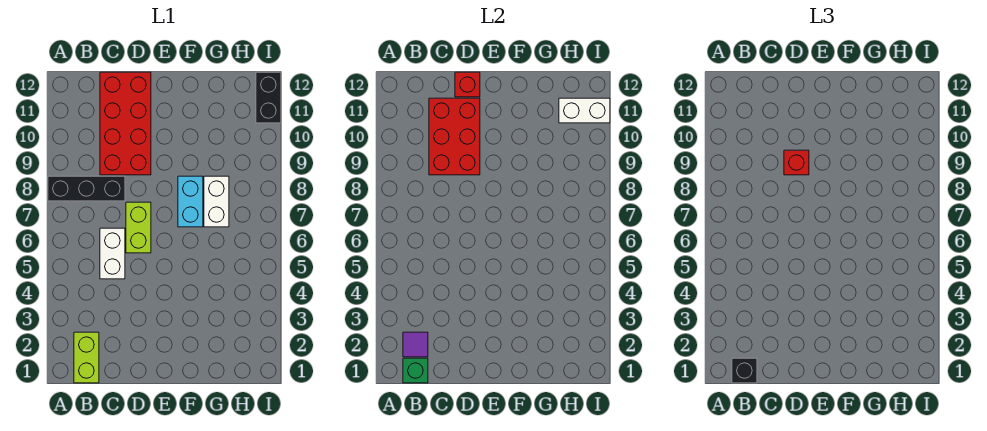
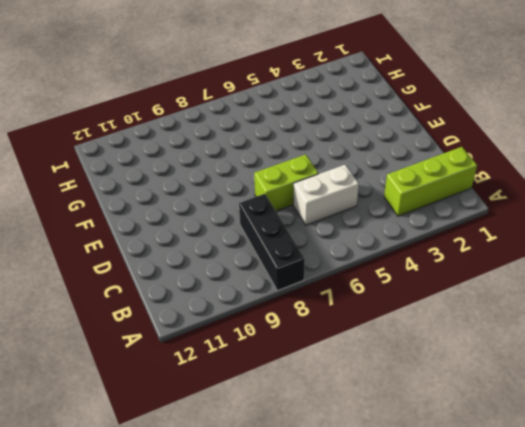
lime brick B1:B3 level 1 -> lime brick B1:B2 level 1
none -> red brick C9:D12 level 1
none -> cyan brick F7:F8 level 1
none -> white brick G7:G8 level 1

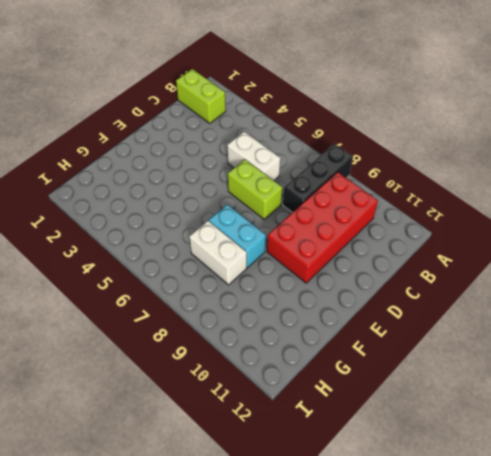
red brick B9:E10 level 1 -> red brick C9:D12 level 1
none -> black brick I11:I12 level 1
none -> green brick B1 level 2
none -> purple tile B2 level 2

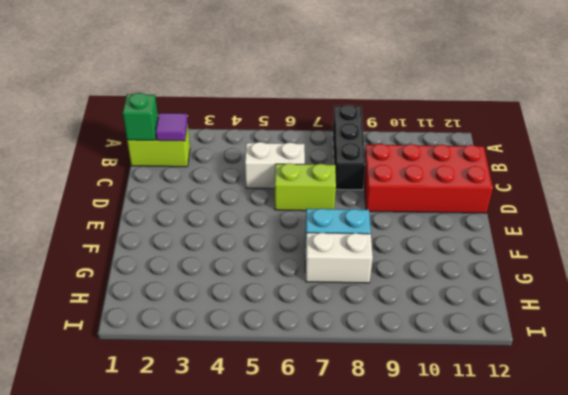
none -> black brick I11:I12 level 1
none -> red brick C9:D11 level 2
none -> red brick D12 level 2

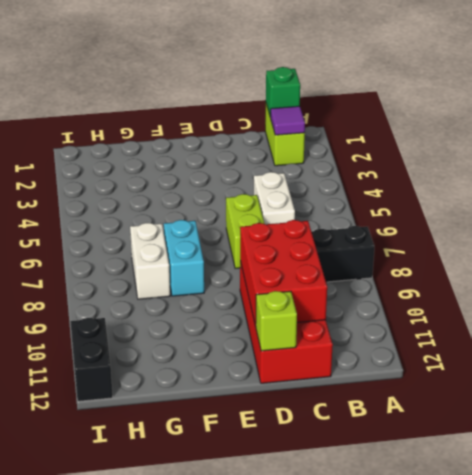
lime brick D12 level 2 -> red brick D12 level 2
none -> white brick H11:I11 level 2
none -> black brick B1 level 3
none -> red brick D9 level 3

